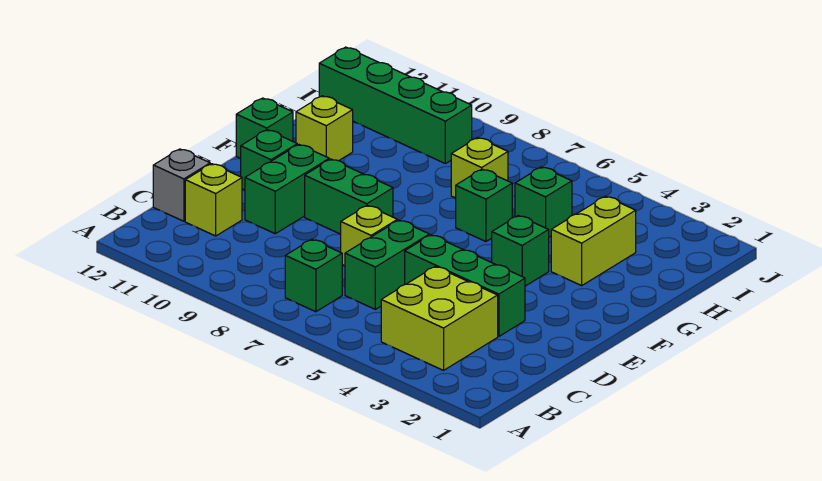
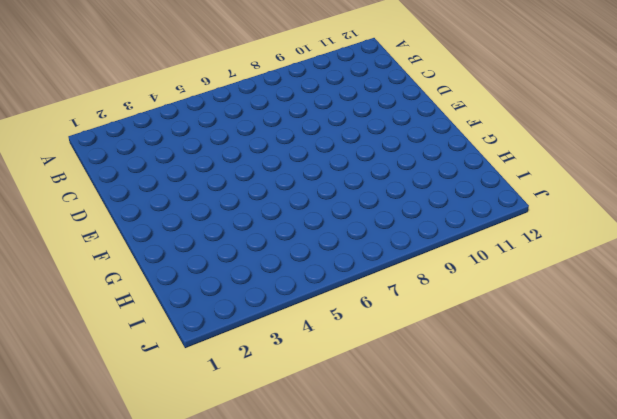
none -> lime brick B3:C4 level 1
none -> green brick B7 level 1
none -> green brick C6:D6 level 1

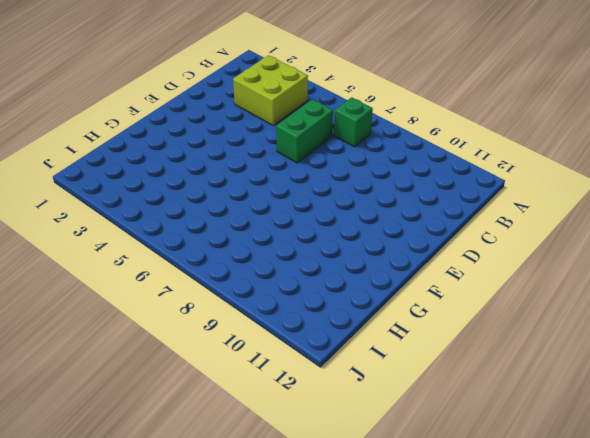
none -> lime brick C11 level 1
none -> grey brick C12 level 1
none -> green brick D3:D5 level 1

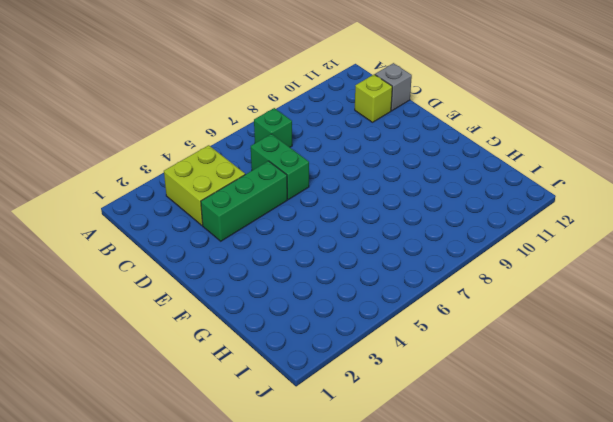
none -> lime brick D7 level 1
none -> green brick D10:E10 level 1
none -> green brick E8:E9 level 1

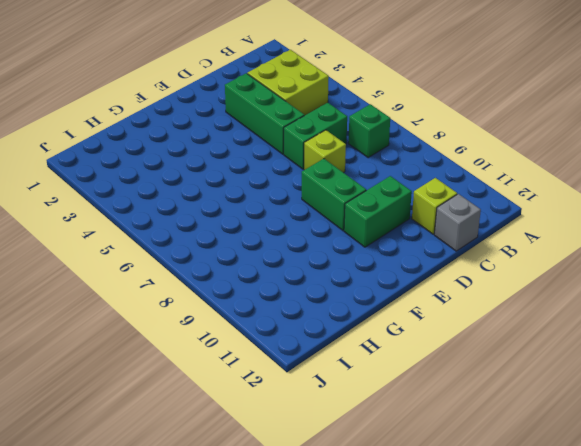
none -> green brick E11 level 1
none -> green brick F4 level 1
none -> green brick F12 level 1

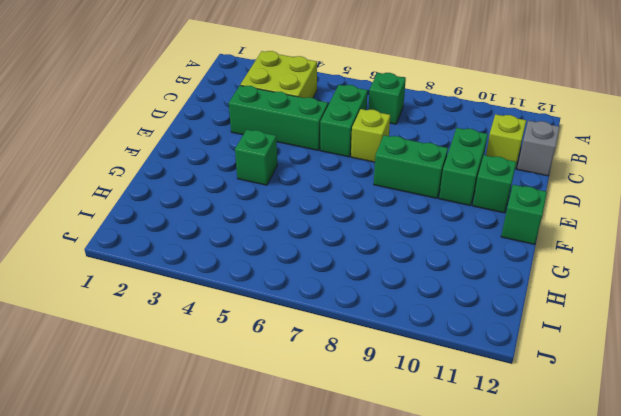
none -> lime brick G3:H3 level 1
none -> green brick G6 level 1
none -> lime brick G11 level 1

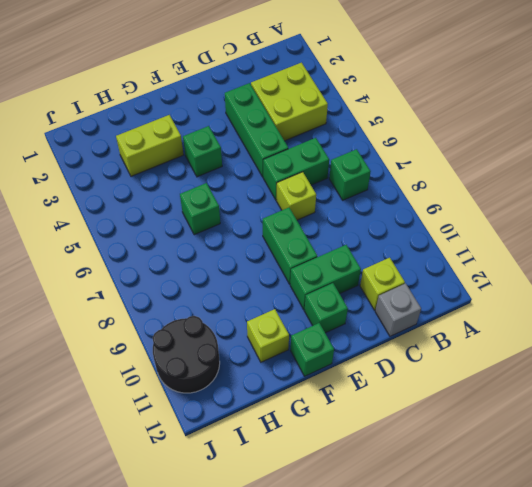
black round brick I10:J11 level 1 -> green brick I9:I12 level 1
none -> green brick H5 level 1
none -> lime brick H7 level 1

